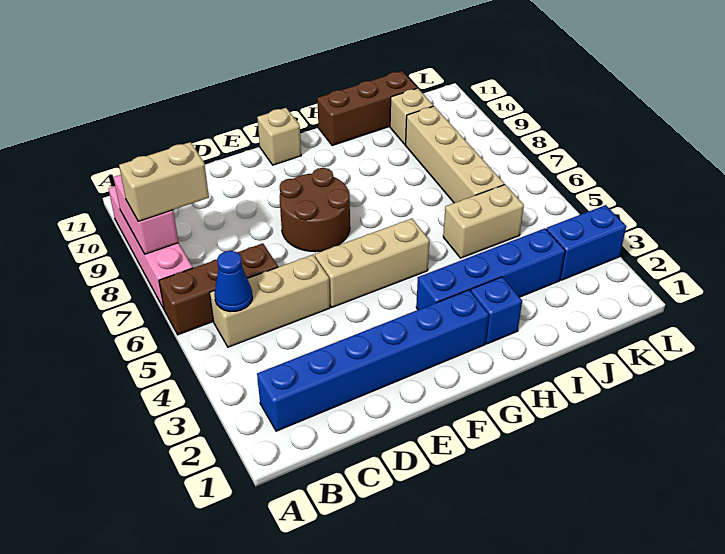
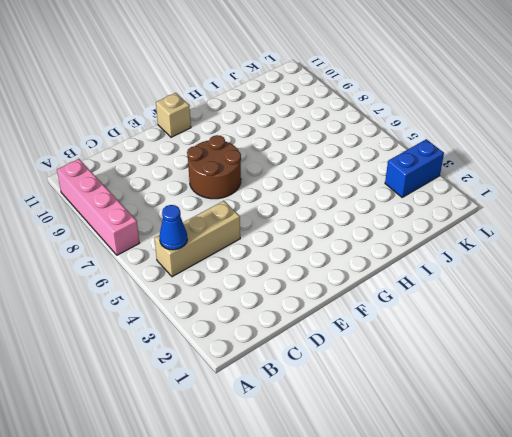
none -> brown brick A6:C6 level 1
none -> blue brick B2:G2 level 1
none -> tan brick E5:G5 level 1

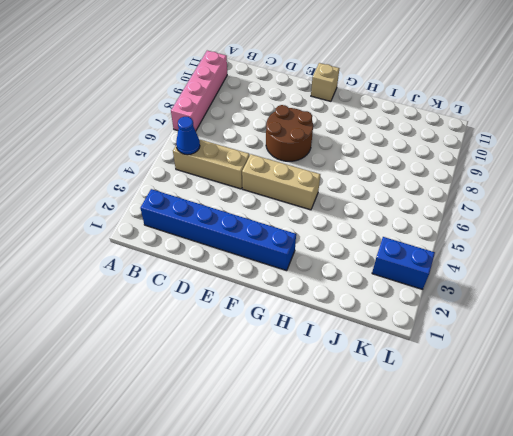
none -> brown brick A6:C6 level 1
none -> blue brick G3:J3 level 1
none -> blue brick H2 level 1

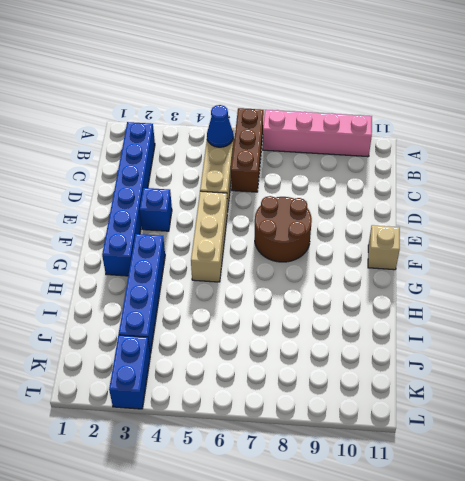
blue brick E3 level 1 -> blue brick H2 level 1
none -> brown brick H11:J11 level 1
none -> tan brick I5:J5 level 1
none -> tan brick J6:J9 level 1

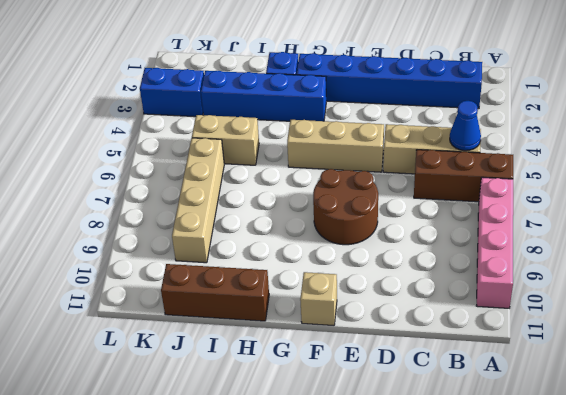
none -> tan brick J10 level 1
none -> pink brick A8:A9 level 2
none -> tan brick A8:B8 level 3

